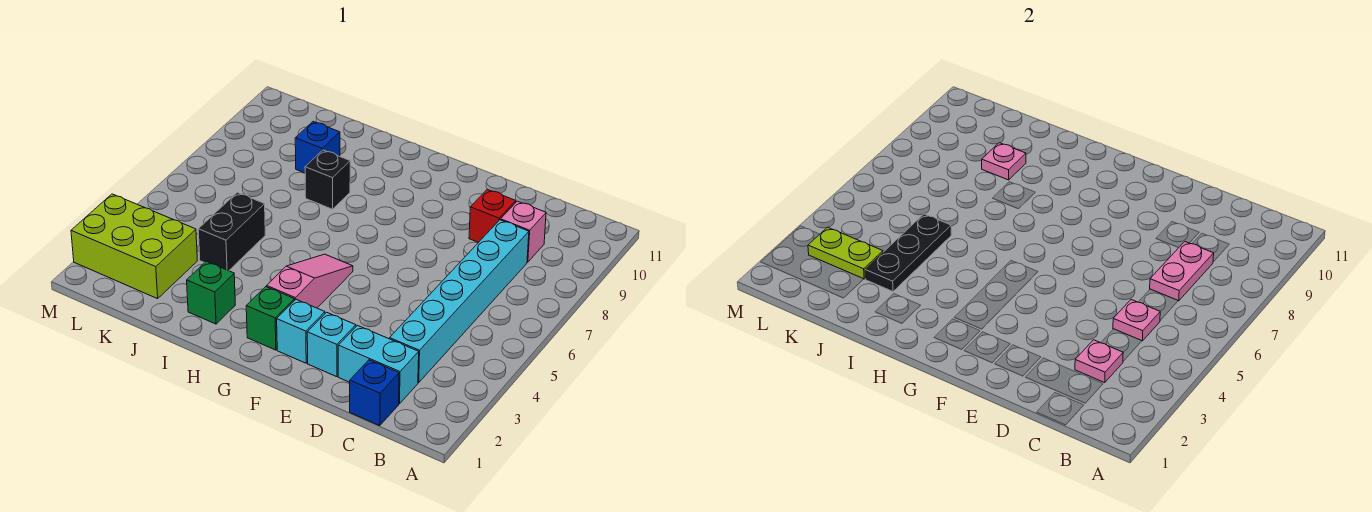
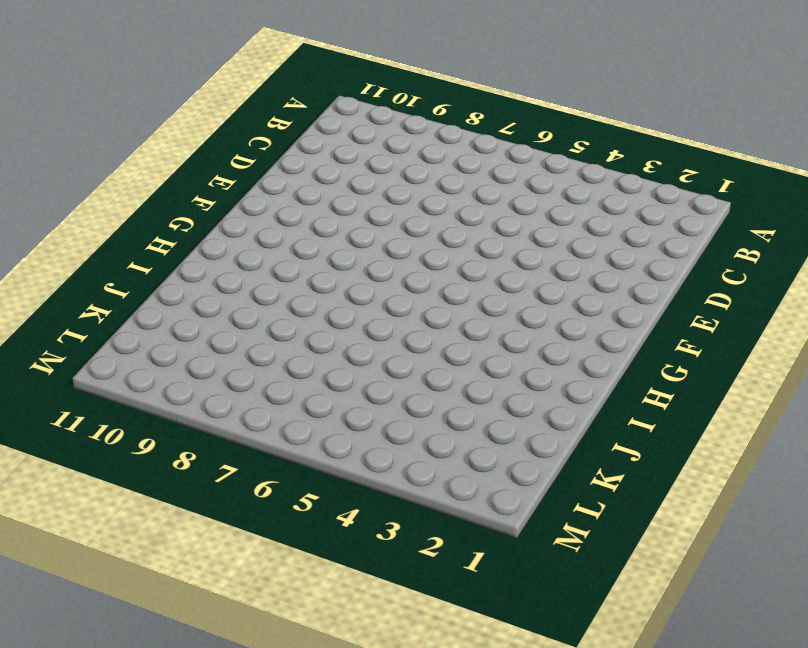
none -> blue brick C1 level 1
none -> cyan brick C2:D2 level 1
none -> cyan brick C3:C8 level 1

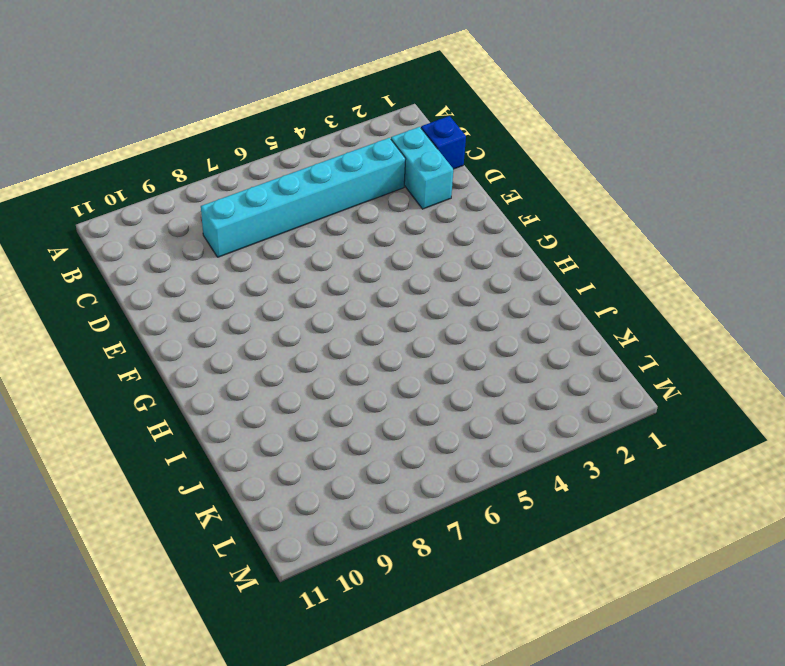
none -> pink brick C9 level 1
none -> red brick D9 level 1
none -> cyan brick E2 level 1

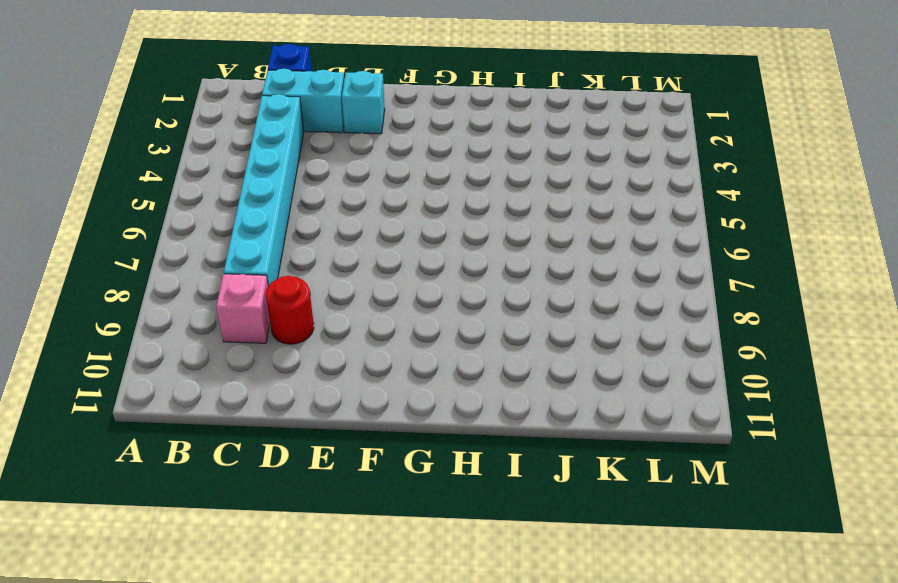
red round brick D9 level 1 -> red brick D9 level 1
none -> cyan brick F2 level 1
none -> green brick G2 level 1
none -> pink slope G3:G5 level 1 top 3

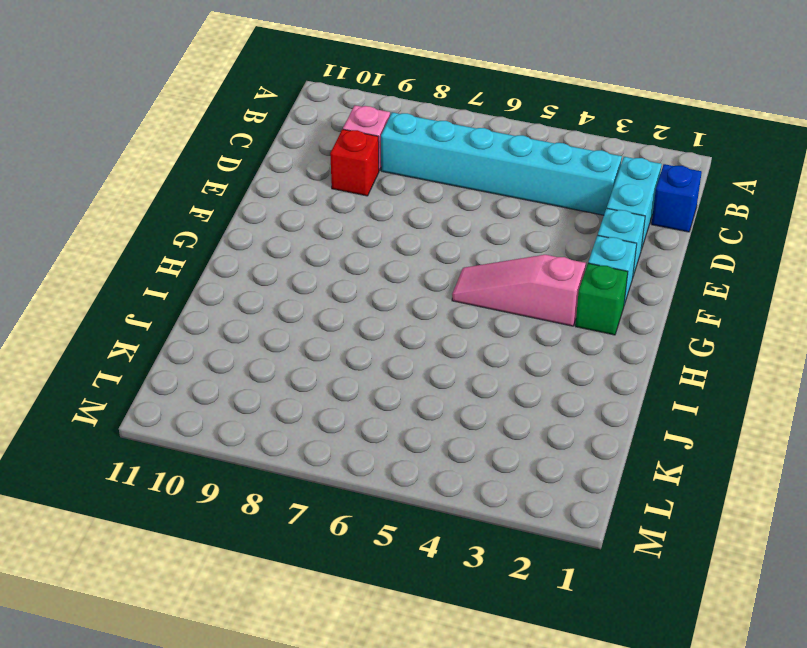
none -> green brick I2 level 1
none -> black brick I8 level 1
none -> black brick J4:J5 level 1

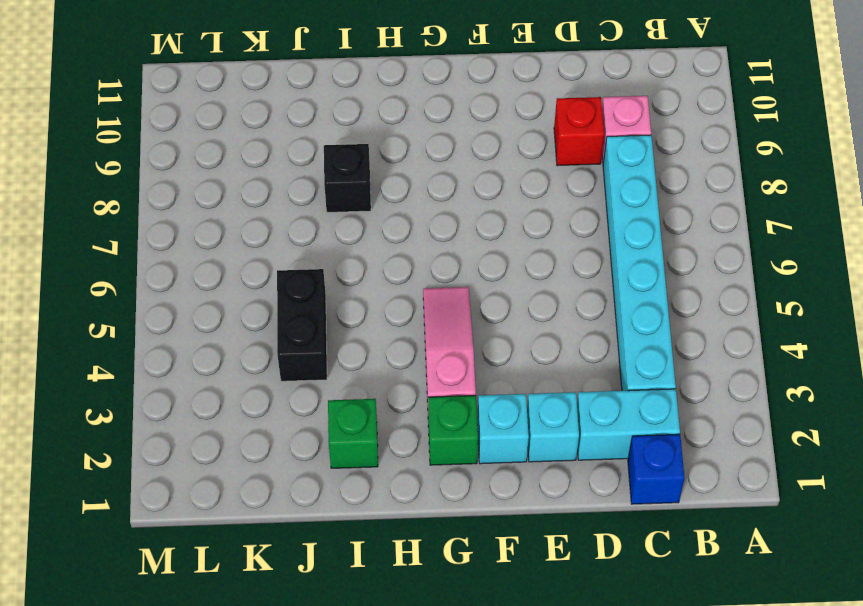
none -> blue brick J9 level 1
none -> lime brick K2:M3 level 1
none -> pink plate C3 level 2

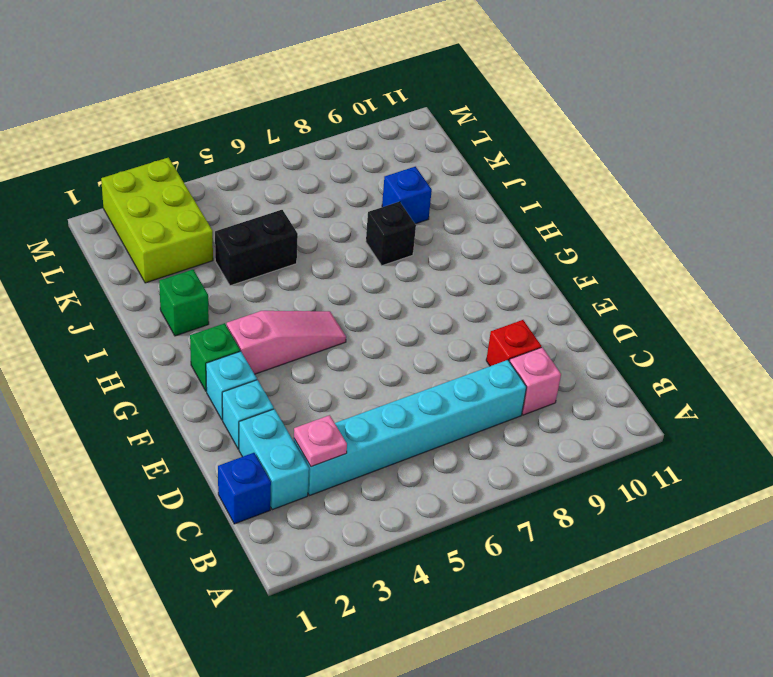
none -> pink plate C5 level 2
none -> pink plate C7:C8 level 2
none -> black plate J3:J5 level 2

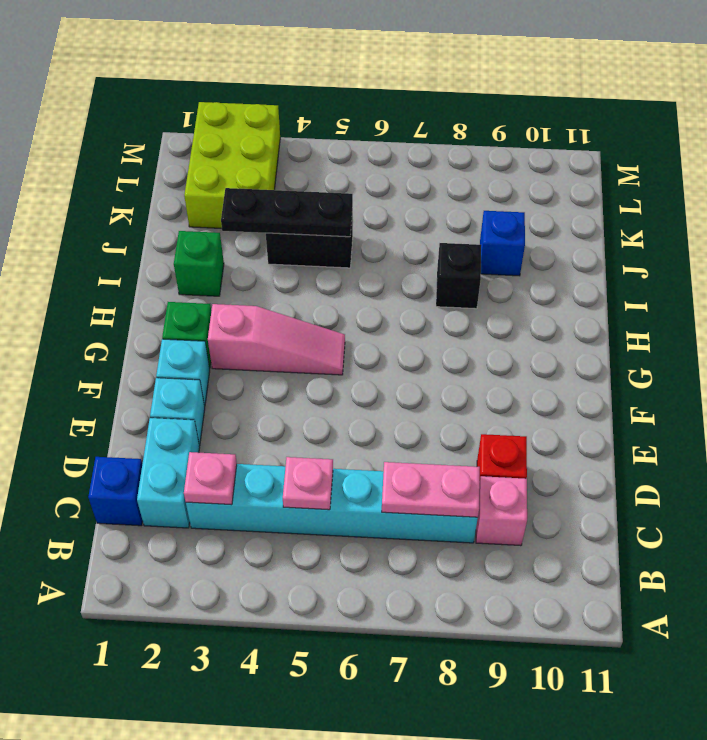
none -> pink plate J9 level 2
none -> lime plate K3:L3 level 2

